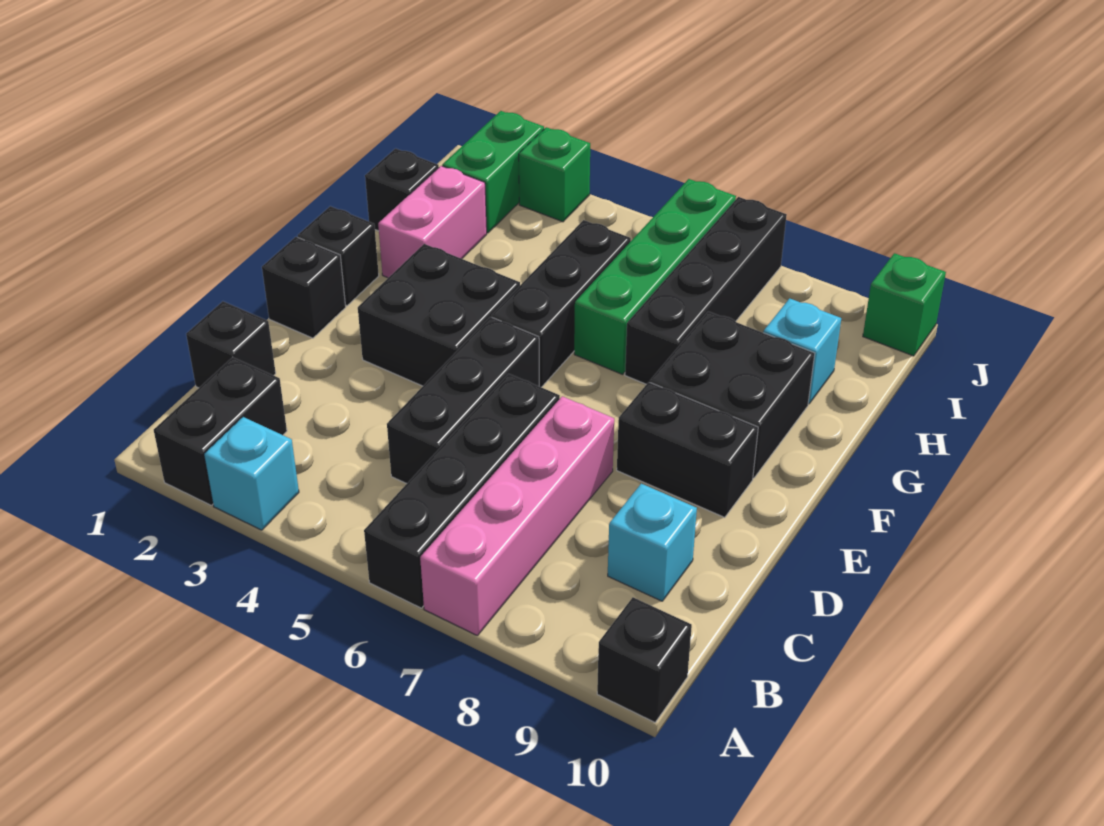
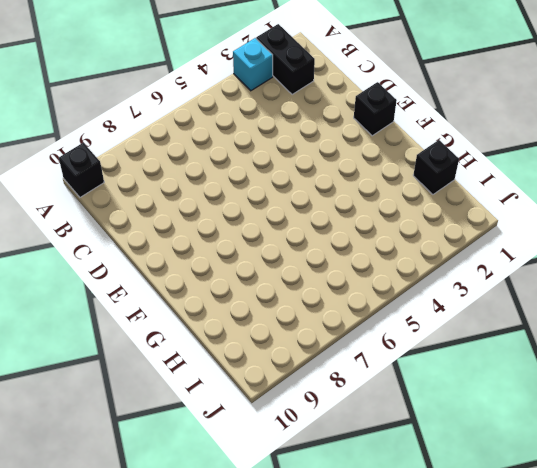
none -> black brick A6:D6 level 1
none -> pink brick A7:D7 level 1
none -> black brick C1 level 1

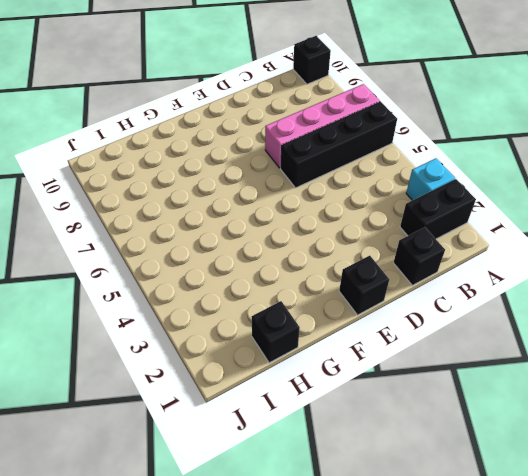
none -> black brick C5:E5 level 1
none -> cyan brick C9 level 1
none -> black brick E3:F4 level 1

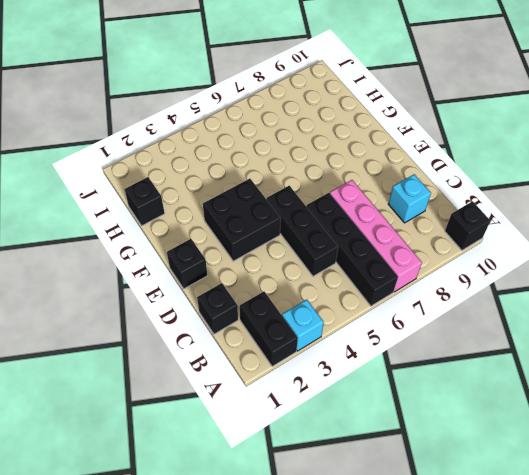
none -> black brick E8:E9 level 1
none -> black brick F1 level 1
none -> black brick F5:H5 level 1

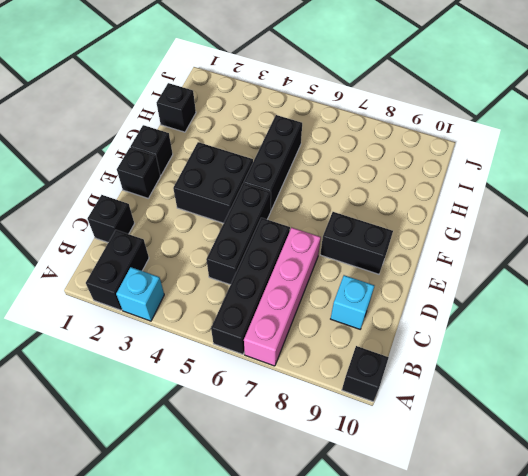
none -> black brick F8:G9 level 1
none -> pink brick G2:H2 level 1
none -> green brick G6:J6 level 1

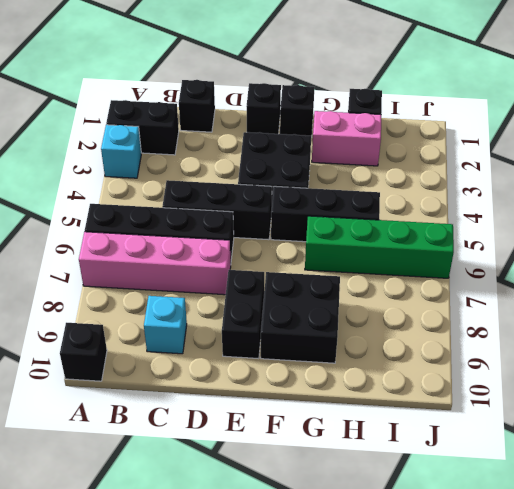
none -> black brick G7:J7 level 1
none -> cyan brick H9 level 1
none -> green brick I2:J2 level 1

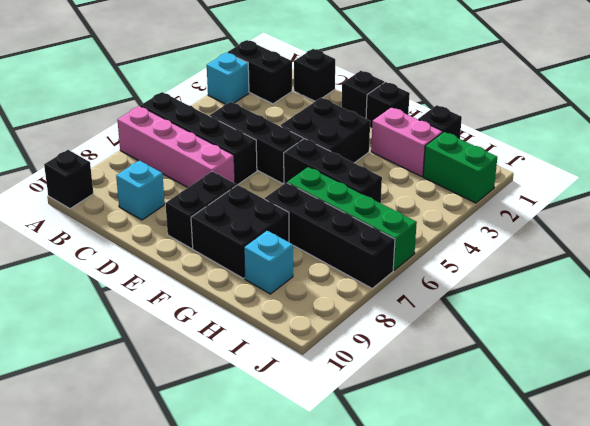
none -> green brick J3 level 1
none -> green brick J10 level 1

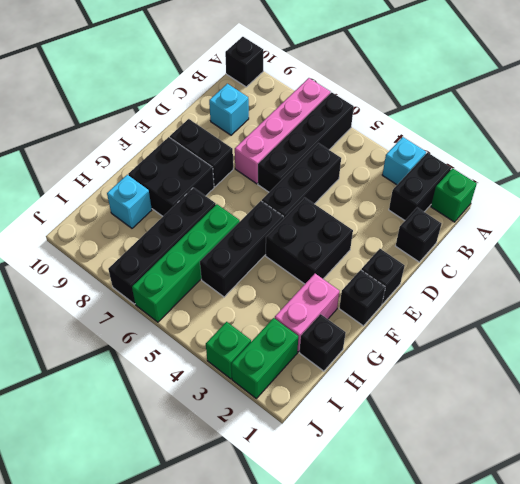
green brick A1 level 1 -> green brick J10 level 1

